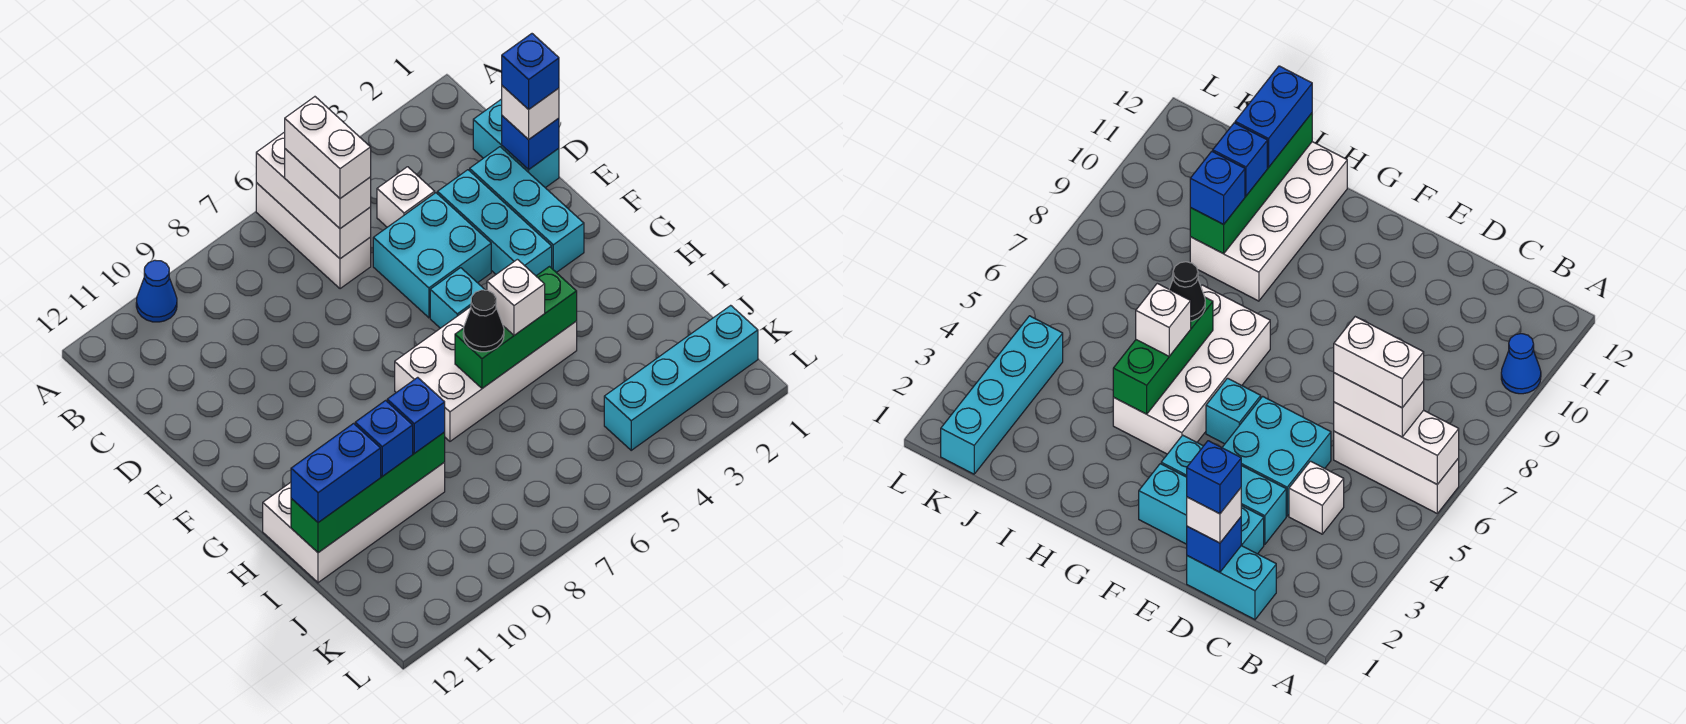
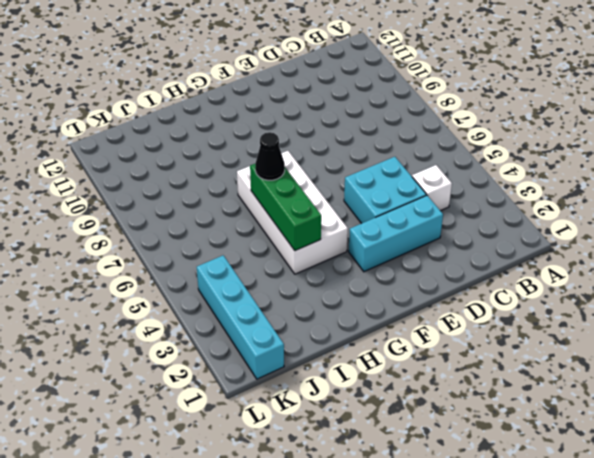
none -> white brick A6:C6 level 1
none -> blue cone A10 level 1
none -> cyan brick C1:D1 level 1

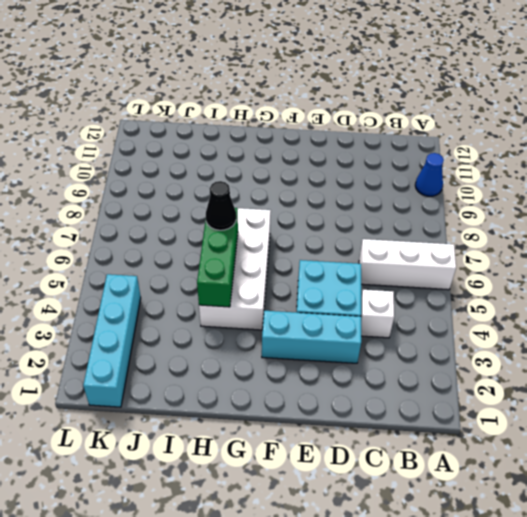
none -> cyan brick C1:D1 level 1
none -> cyan brick D2:F2 level 1
none -> cyan brick F5 level 1

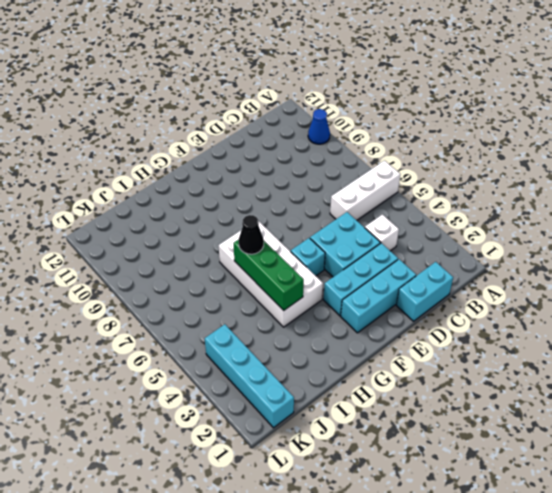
none -> white brick H9:I12 level 1
none -> white brick A6:C6 level 2
none -> blue brick D1 level 2

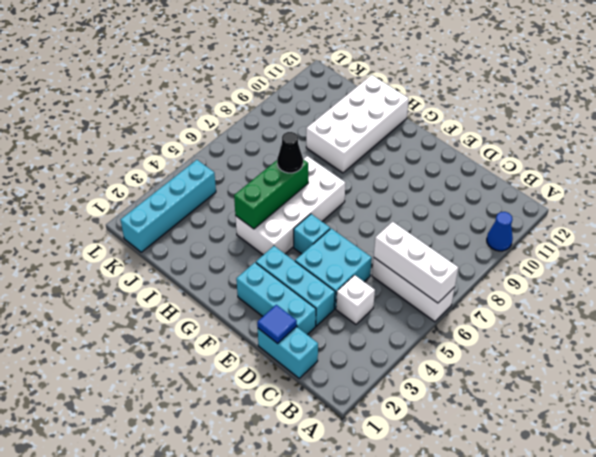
blue tile D1 level 2 -> blue brick D1 level 2
none -> green brick I9:I12 level 2
none -> white brick B6:C6 level 3
none -> white brick D1 level 3

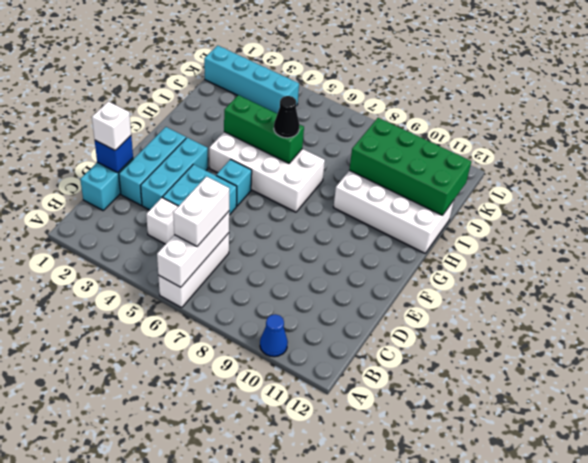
green brick I9:J12 level 2 -> green brick I9:I12 level 2
none -> white brick H5 level 3
none -> blue brick I9 level 3
none -> blue brick I10 level 3

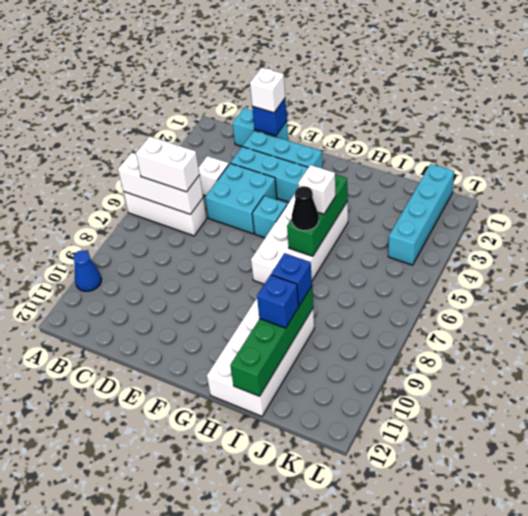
none -> blue brick I11:I12 level 3
none -> white brick B6:C6 level 4
none -> blue brick D1 level 4

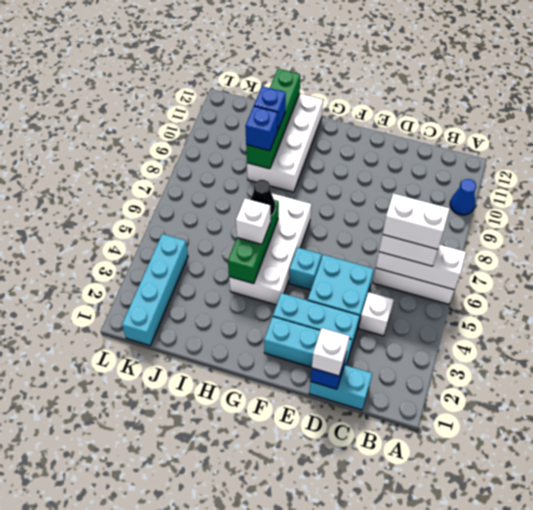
none -> blue brick I11:I12 level 3
none -> blue brick D1 level 4

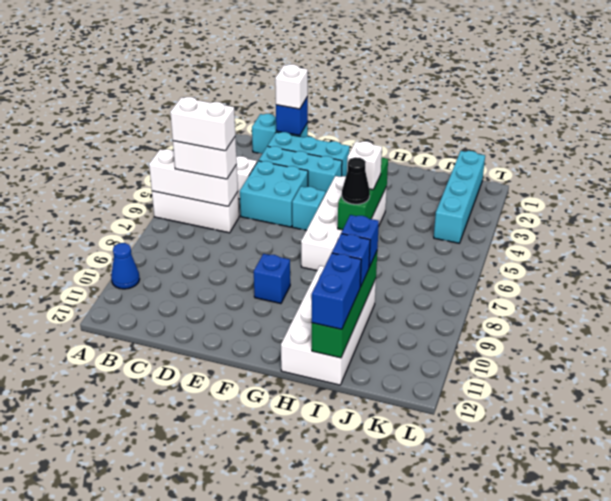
blue brick F9 level 1 -> blue brick D1 level 4

